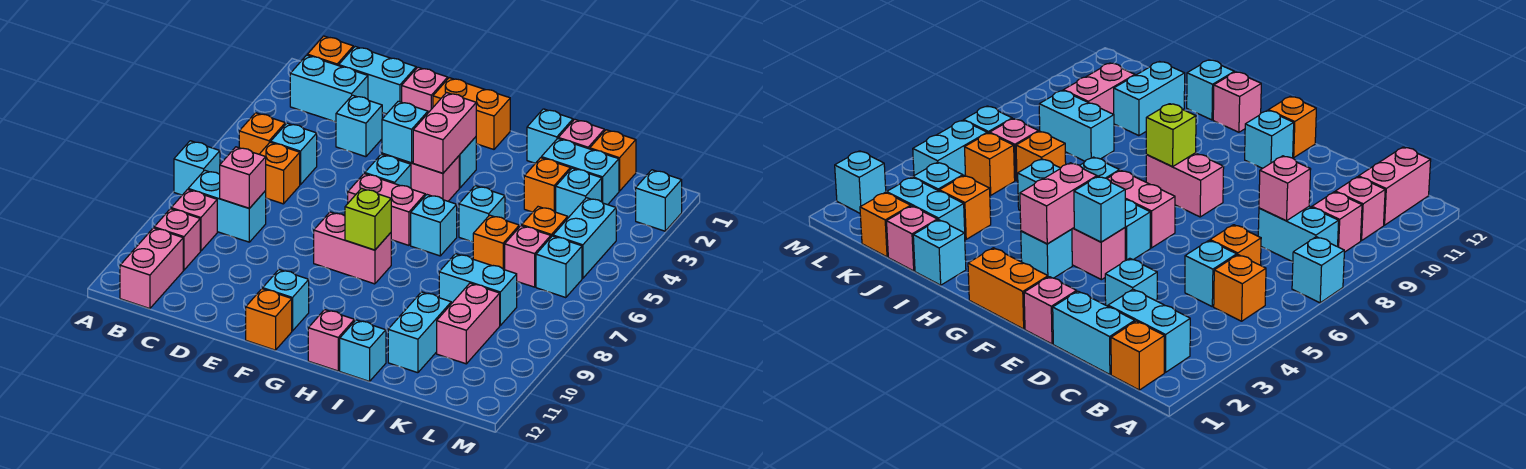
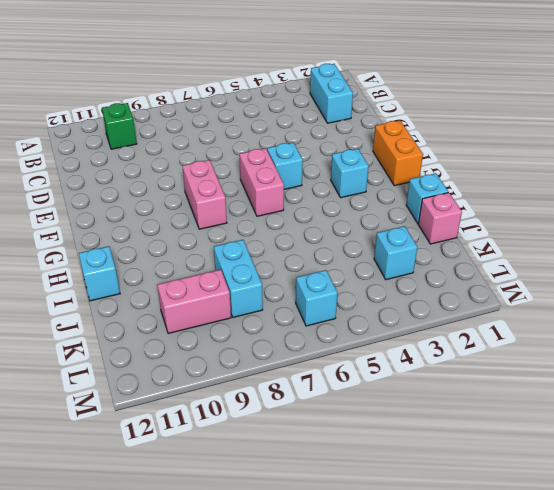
green brick B10 level 1 -> pink brick B10 level 1
none -> cyan brick A7 level 1
none -> orange brick B1 level 1
none -> orange brick B5 level 1
none -> cyan brick B8:C8 level 1

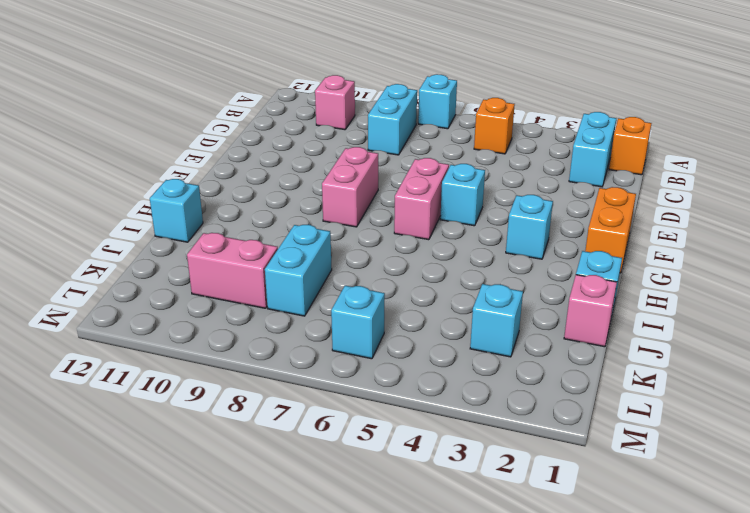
none -> pink brick B9 level 1
none -> pink brick B11:B12 level 1
none -> cyan brick C1:D1 level 1
none -> cyan brick C5 level 1

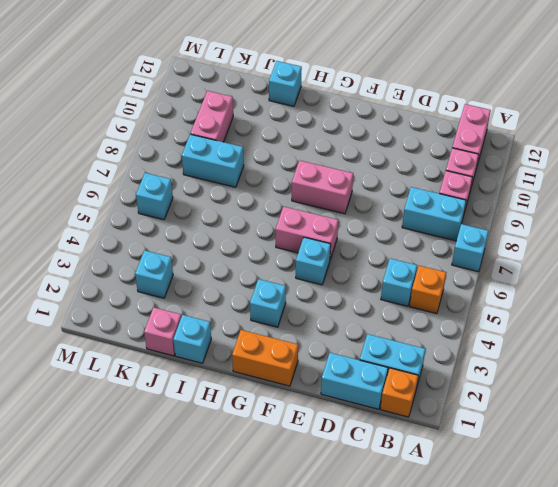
none -> orange brick C6 level 1
none -> cyan brick D3 level 1
none -> pink brick E1 level 1
none -> pink brick F4:G4 level 1

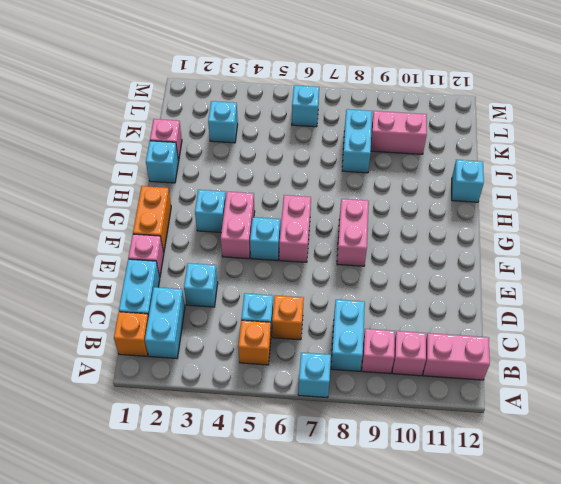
none -> cyan brick F11 level 1
none -> orange brick F12 level 1
none -> cyan brick H6 level 1
none -> pink brick H12 level 1

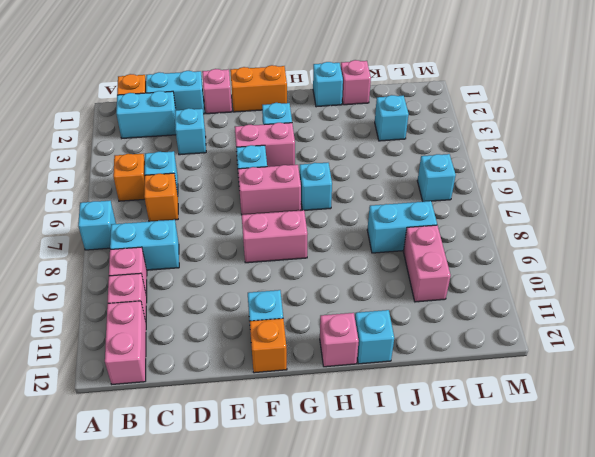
none -> cyan brick I5 level 1
none -> cyan brick J2:K2 level 1
none -> orange brick J3 level 1
none -> orange brick J6 level 1

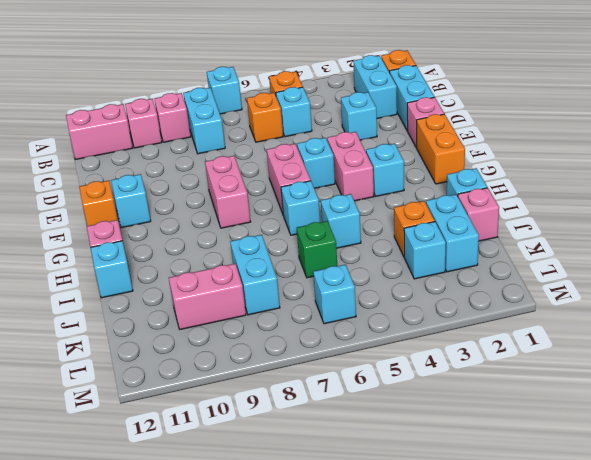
green brick J6 level 1 -> orange brick J6 level 1
none -> cyan brick J10:J11 level 1
none -> orange brick K1 level 1
none -> orange brick K5 level 1
none -> pink brick K6 level 1

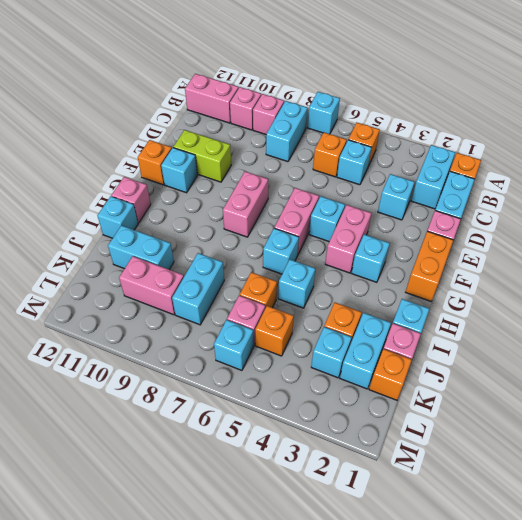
lime brick E10:E11 level 1 -> none
none -> cyan brick L4:L5 level 1
none -> cyan brick M2 level 1
none -> pink brick C8 level 2
none -> cyan brick F4 level 2

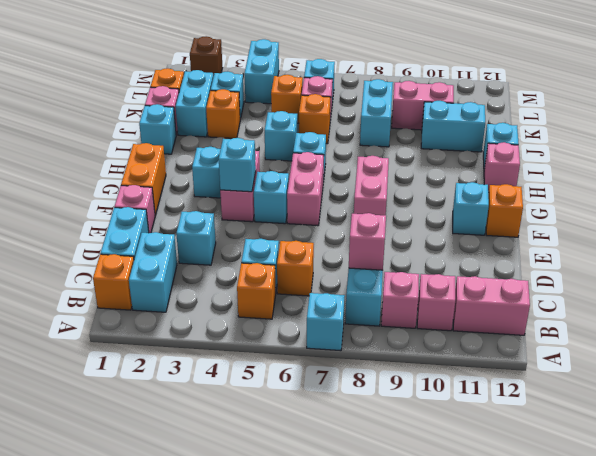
cyan brick L4:M4 level 1 -> cyan brick L4:L5 level 1
brown brick M2 level 1 -> cyan brick M2 level 1
none -> pink brick G3:G4 level 2
none -> lime brick G8 level 2

